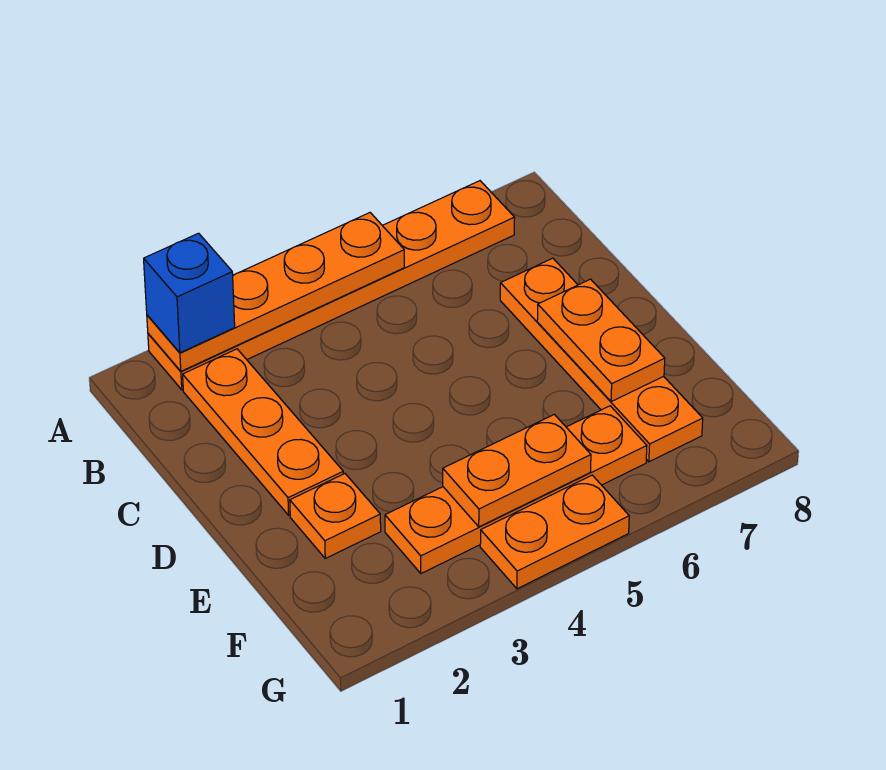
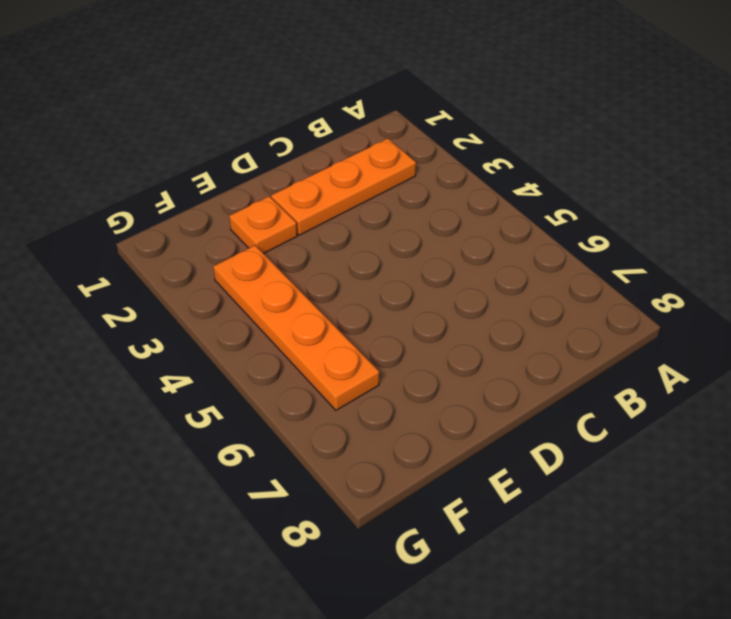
none -> orange plate A2:A7 level 1
none -> orange plate C7:F7 level 1

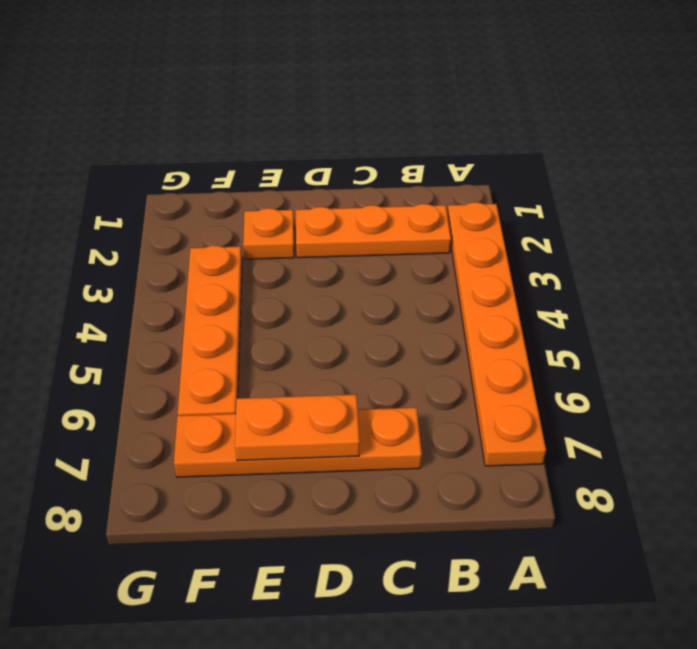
none -> orange plate G4:G5 level 1
none -> orange plate A2:A5 level 2

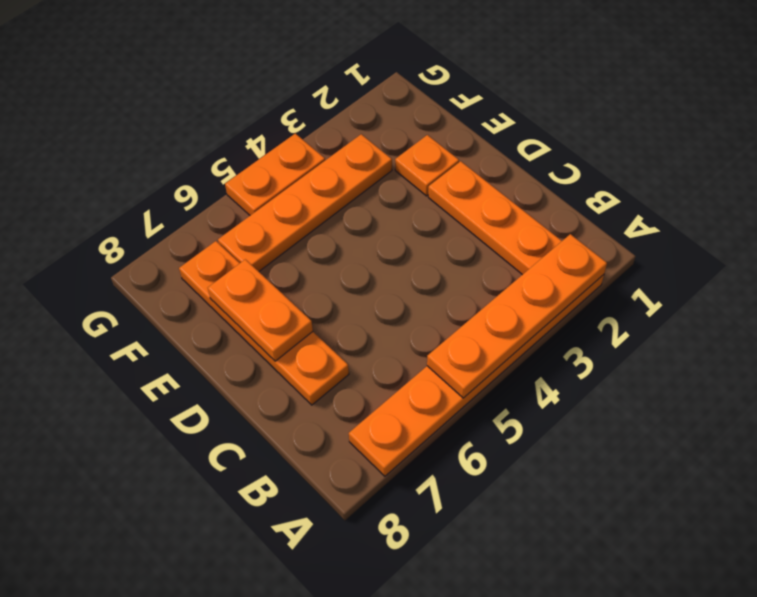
none -> orange plate F4:F5 level 2
none -> blue brick A2 level 3

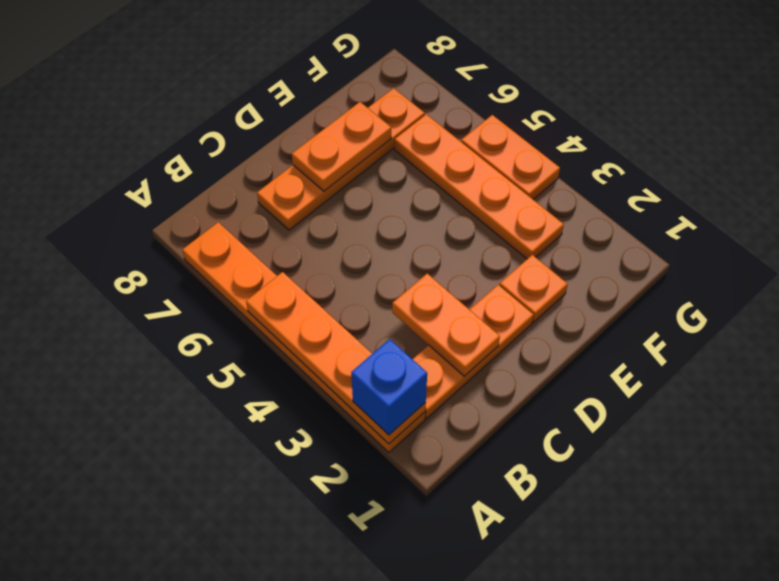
orange plate C2:C3 level 2 -> orange plate F4:F5 level 2

